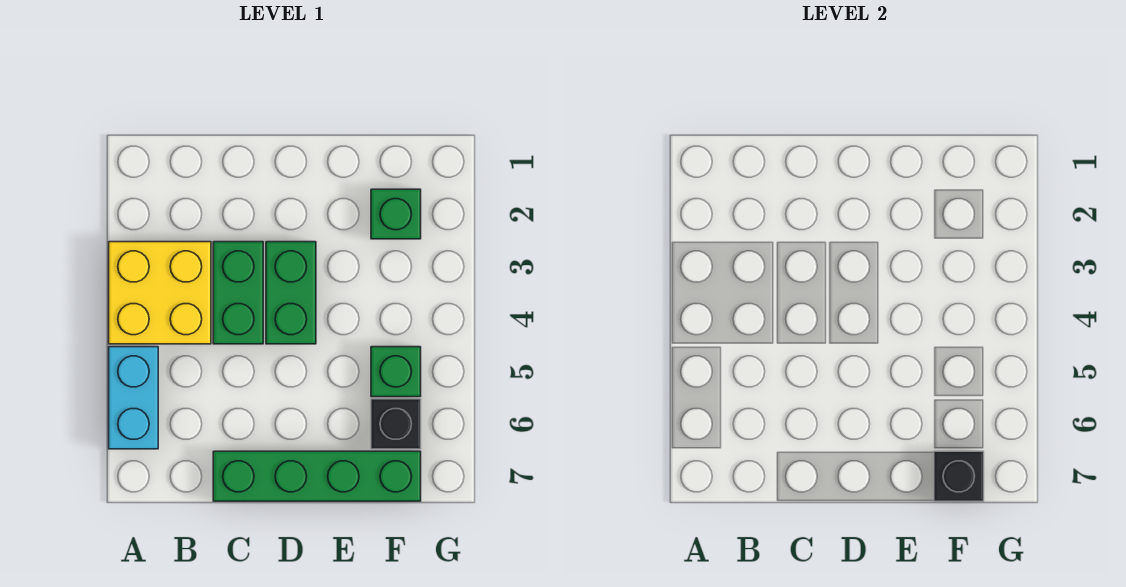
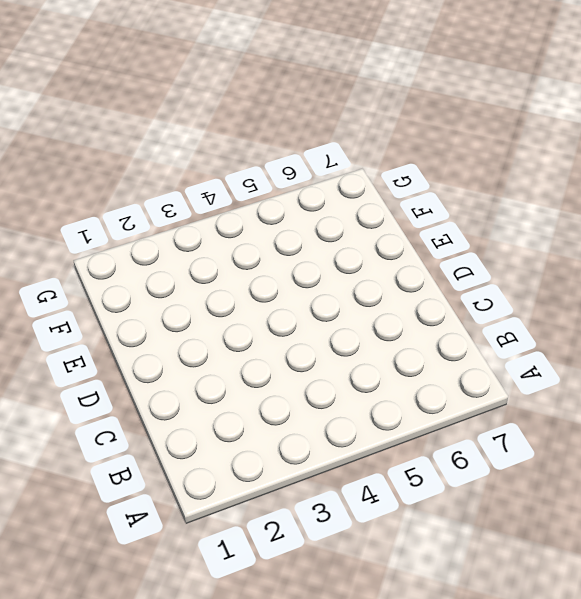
none -> yellow brick A3:B4 level 1
none -> cyan brick A5:A6 level 1

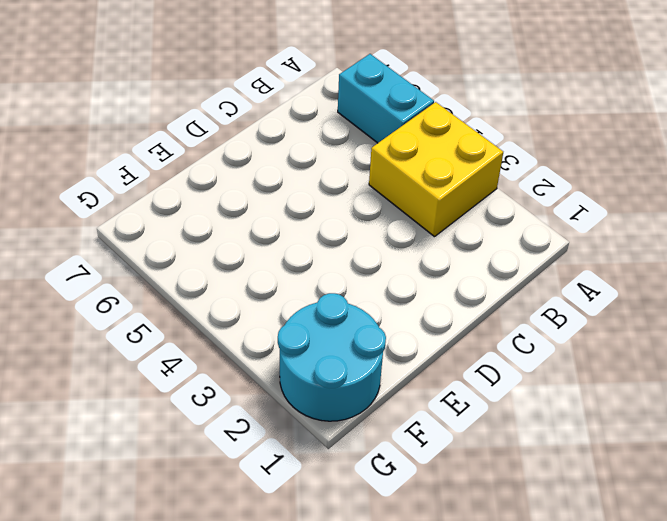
cyan round brick F1:G2 level 1 -> green brick F2 level 1
none -> green brick C3:C4 level 1
none -> green brick C7:F7 level 1

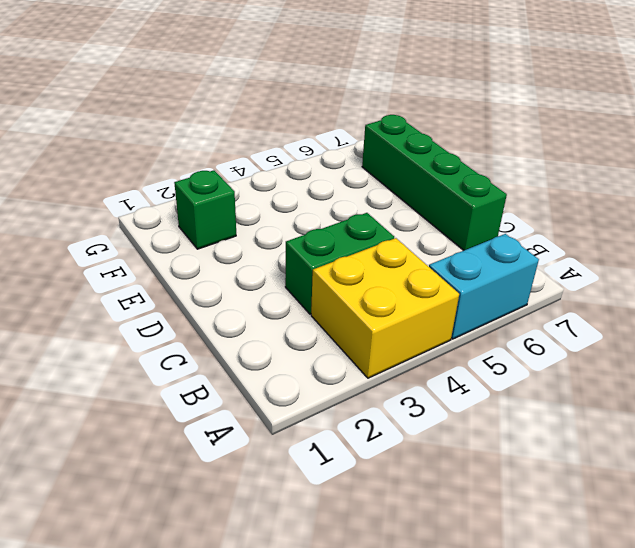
none -> green brick D3:D4 level 1
none -> green brick F5 level 1

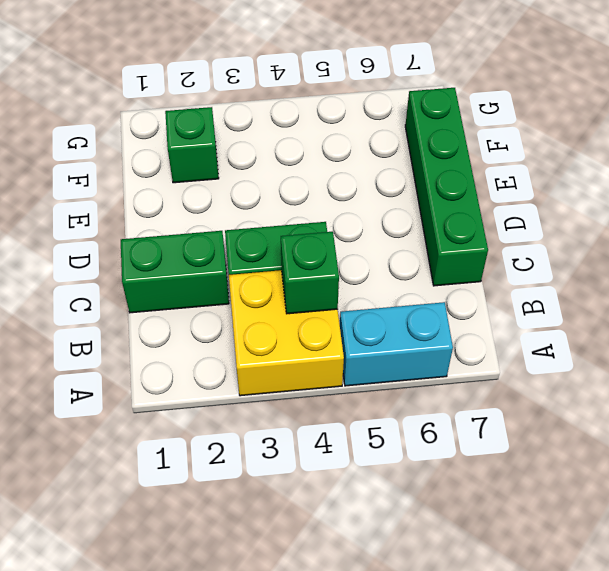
green brick B4 level 2 -> green brick F5 level 1
green brick C1:C2 level 1 -> green brick D3:D4 level 1
none -> black brick F6 level 1
none -> black brick F7 level 2

